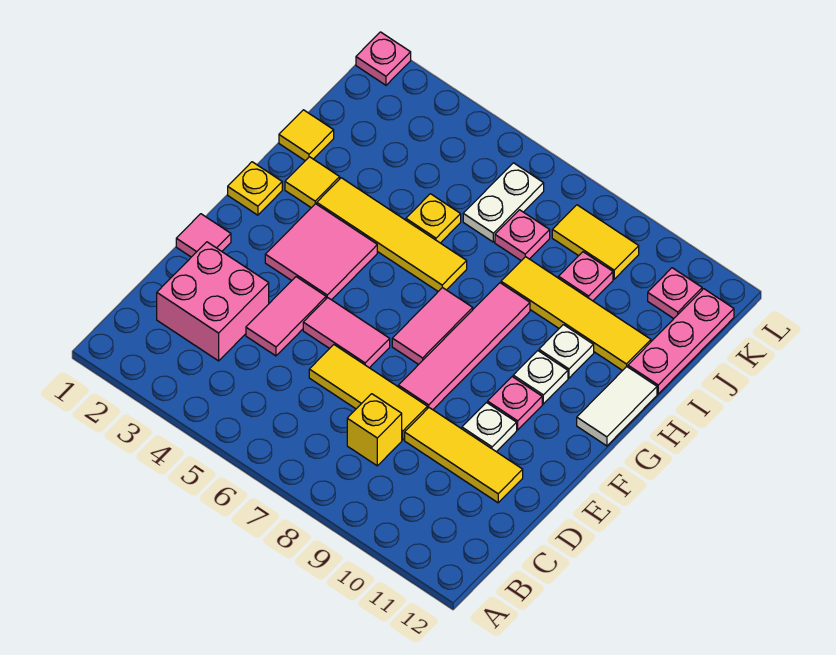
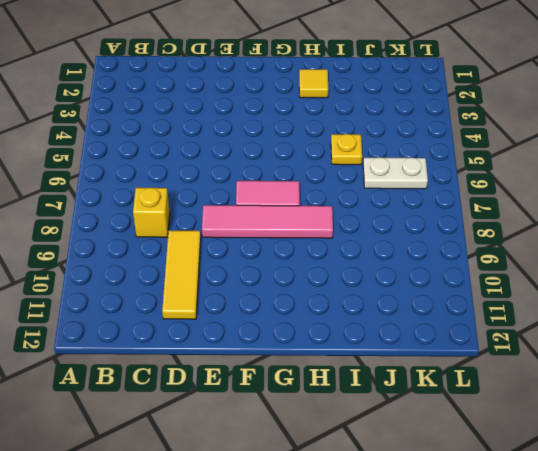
none -> pink brick C2:D3 level 1
none -> pink tile D4:E4 level 1
none -> yellow tile D6:D8 level 1

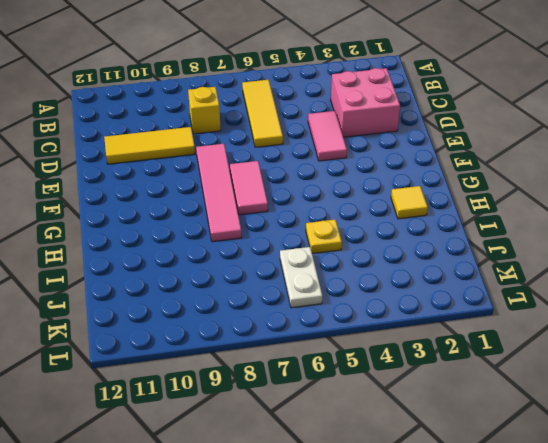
yellow tile B6:D6 level 1 -> yellow tile D6:D8 level 1
none -> pink tile E1 level 1
none -> pink tile E5:E6 level 1
none -> white plate E10 level 1

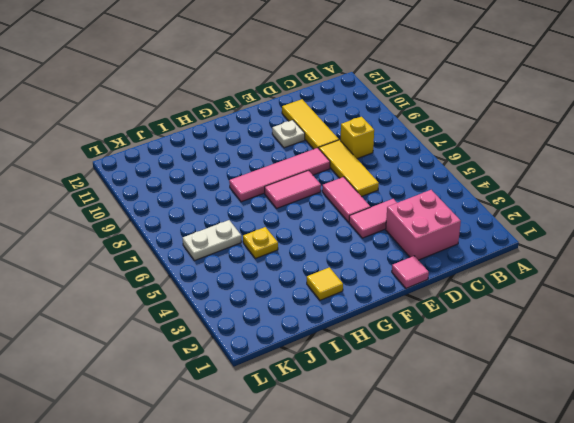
none -> pink tile F3:G4 level 1
none -> pink plate F10 level 1
none -> yellow plate G1 level 1

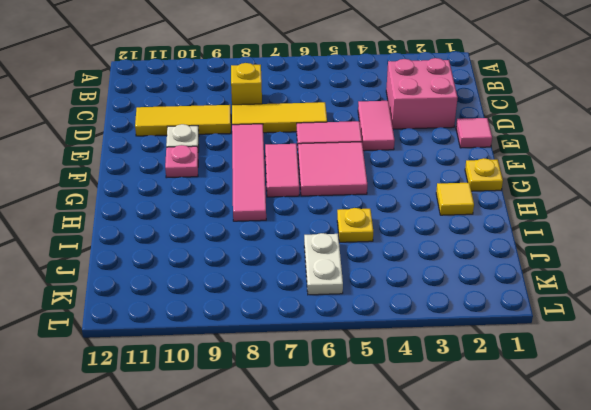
pink tile F5:G6 level 1 -> pink tile F3:G4 level 1
none -> white plate G10 level 1
none -> white tile G12:H12 level 1
none -> yellow tile H3:H6 level 1

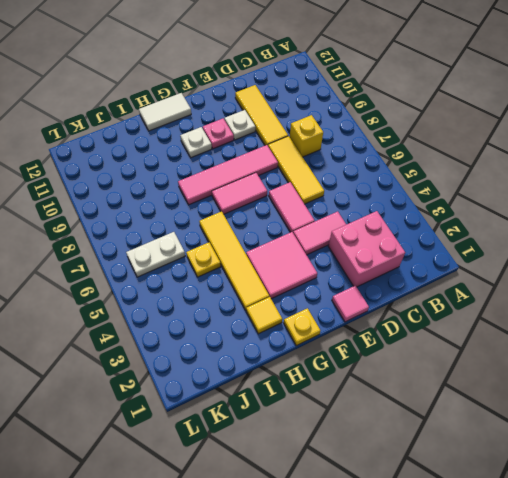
none -> white plate H10 level 1
none -> yellow tile I1 level 1
none -> yellow tile I8:I11 level 1

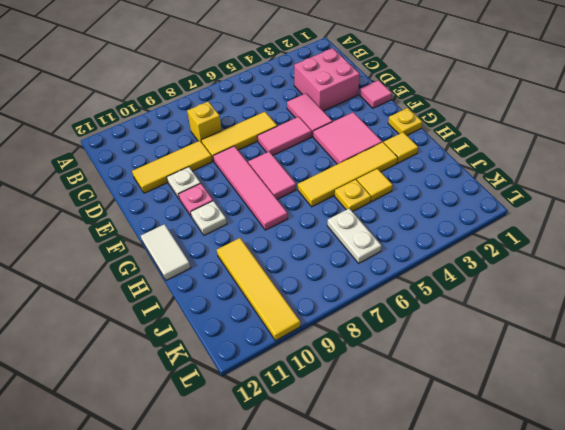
yellow tile I4 level 1 -> yellow tile I1 level 1
yellow tile I10:L10 level 1 -> yellow tile I8:I11 level 1
none -> white plate H10 level 1
none -> pink plate I12:K12 level 1
none -> pink plate J7 level 1

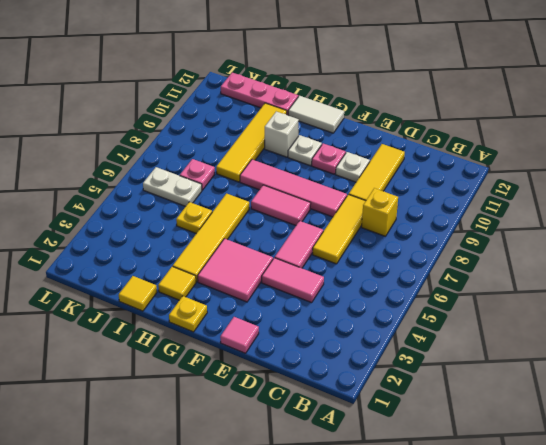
white brick H10 level 1 -> white plate H10 level 1
none -> pink brick C2:D3 level 1
none -> pink plate J9 level 1
none -> yellow tile K8:K9 level 1

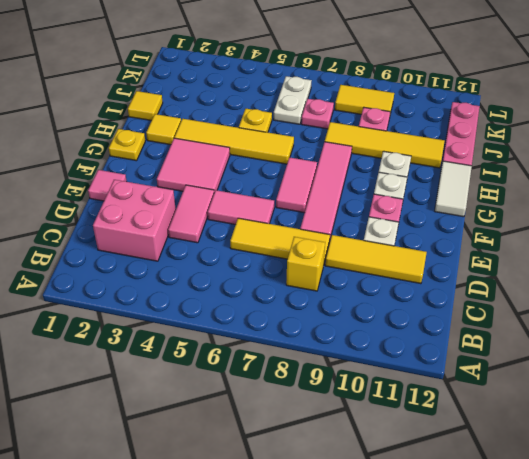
none -> pink plate K11 level 1
none -> pink plate L1 level 1

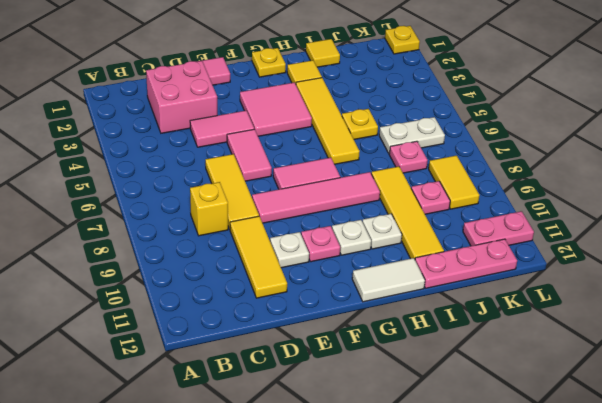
pink plate K11:L11 level 1 -> pink plate K11 level 1
yellow plate L1 level 1 -> pink plate L1 level 1

